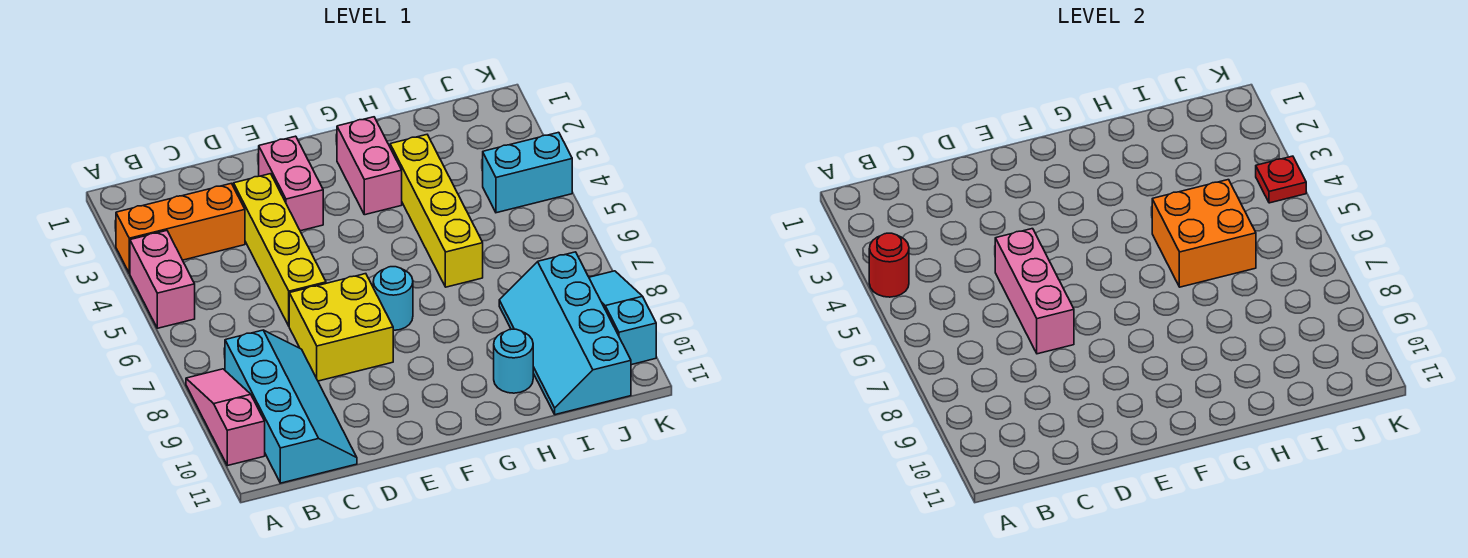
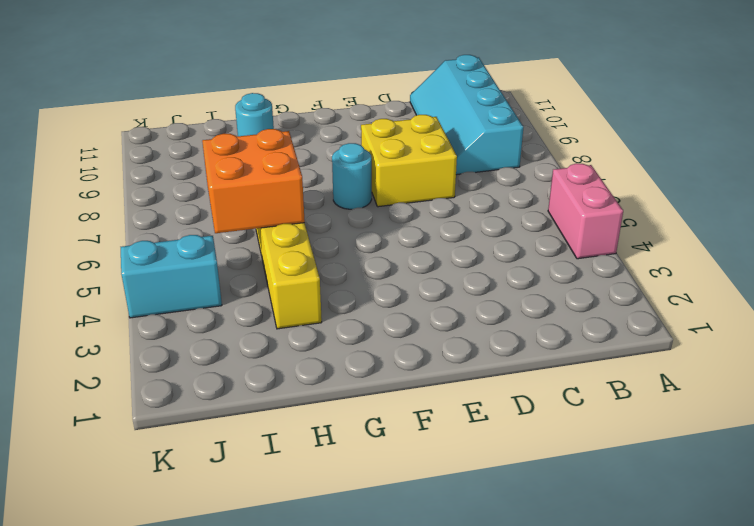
none -> orange brick A3:C3 level 1
none -> pink slope A8:A10 level 1 top 10
none -> yellow brick D3:D6 level 1

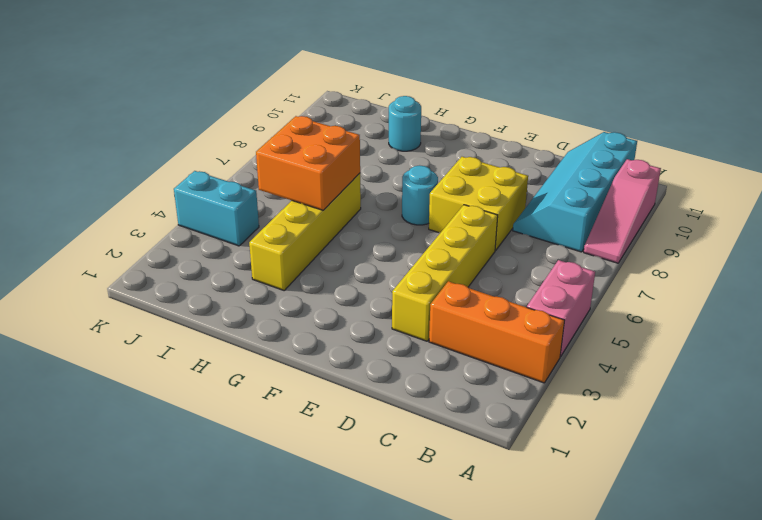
none -> pink brick E2:E3 level 1
none -> pink brick G2:G3 level 1
none -> cyan slope I8:J11 level 1 top J

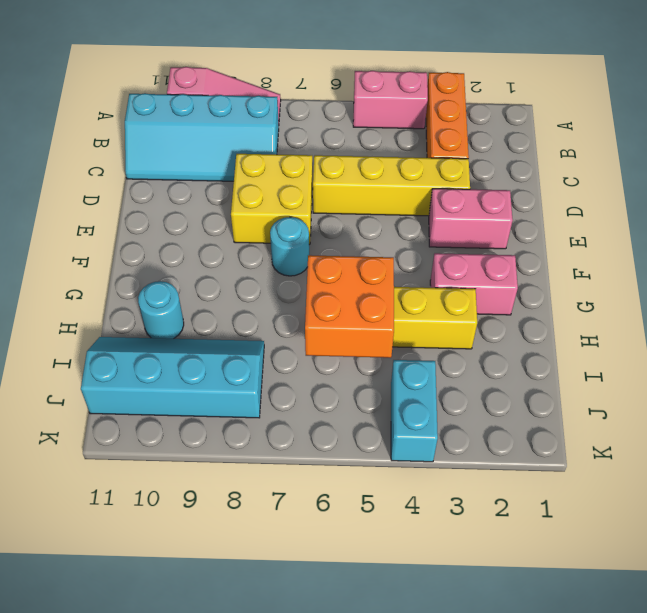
none -> cyan slope K8:K10 level 1 top 10
none -> red round brick A4 level 2
none -> pink brick D5:D7 level 2

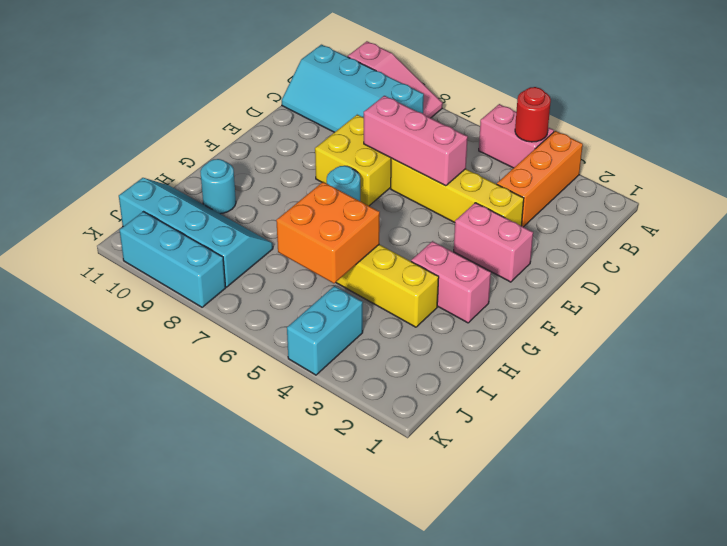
cyan brick K8:K10 level 1 -> cyan slope K8:K10 level 1 top 10
none -> red plate K4 level 2

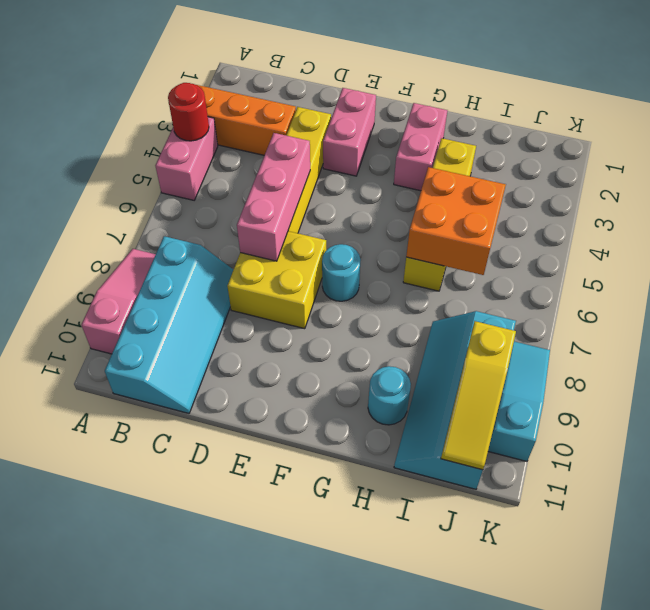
yellow slope J9:J11 level 2 top 9 -> none
none -> cyan brick J4:K4 level 1
none -> red plate K4 level 2

